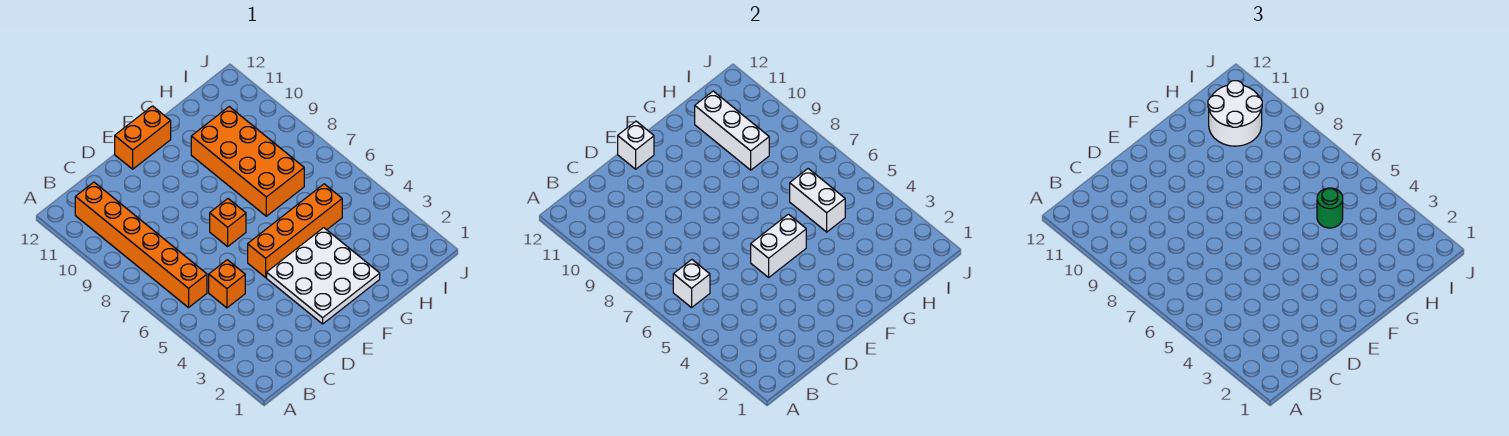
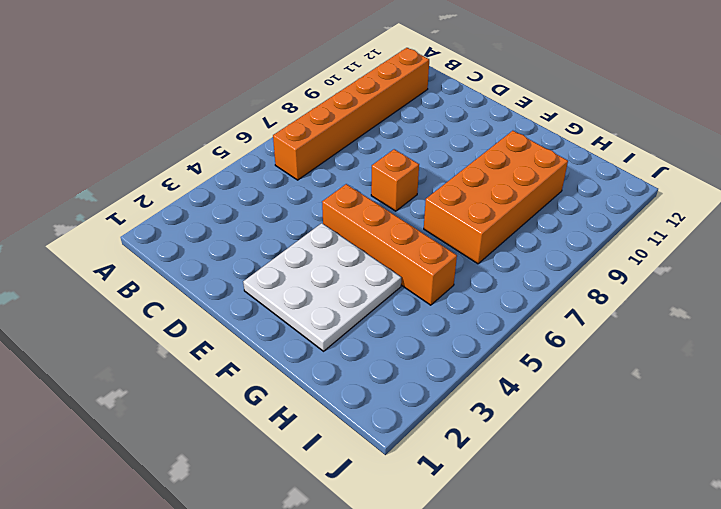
none -> orange brick C5 level 1
none -> orange brick E12:F12 level 1
none -> white brick B6 level 2

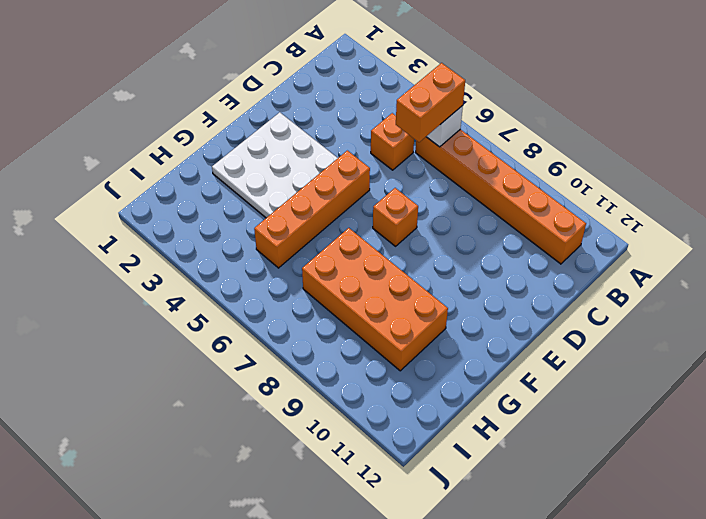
orange brick B6:C6 level 3 -> orange brick E12:F12 level 1
none -> white brick E5:F5 level 2
none -> white brick E12 level 2
none -> white brick H5:H6 level 2

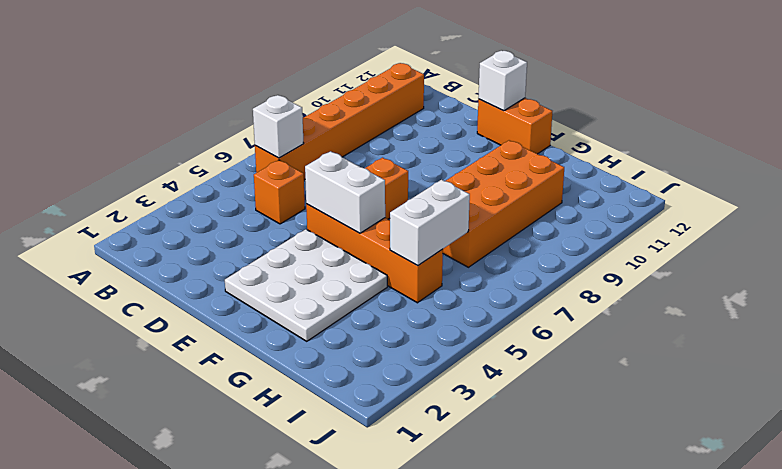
none -> white brick H9:H11 level 2
none -> green round brick H5 level 3
none -> white round brick H10:I11 level 3

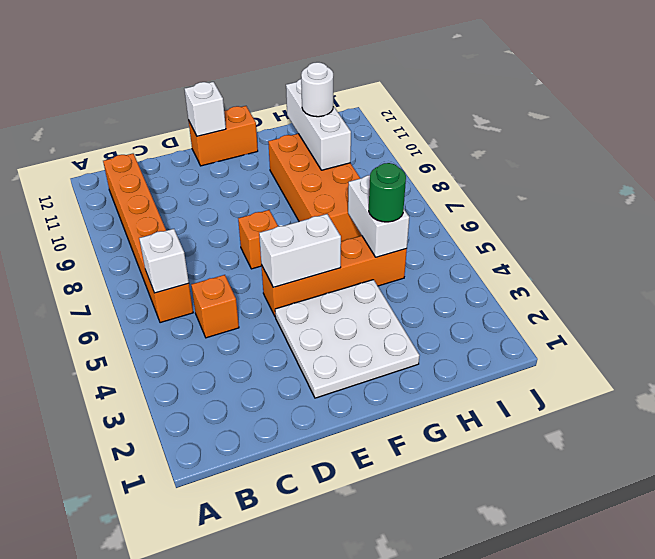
white round brick H10 level 3 -> white round brick H10:I11 level 3

